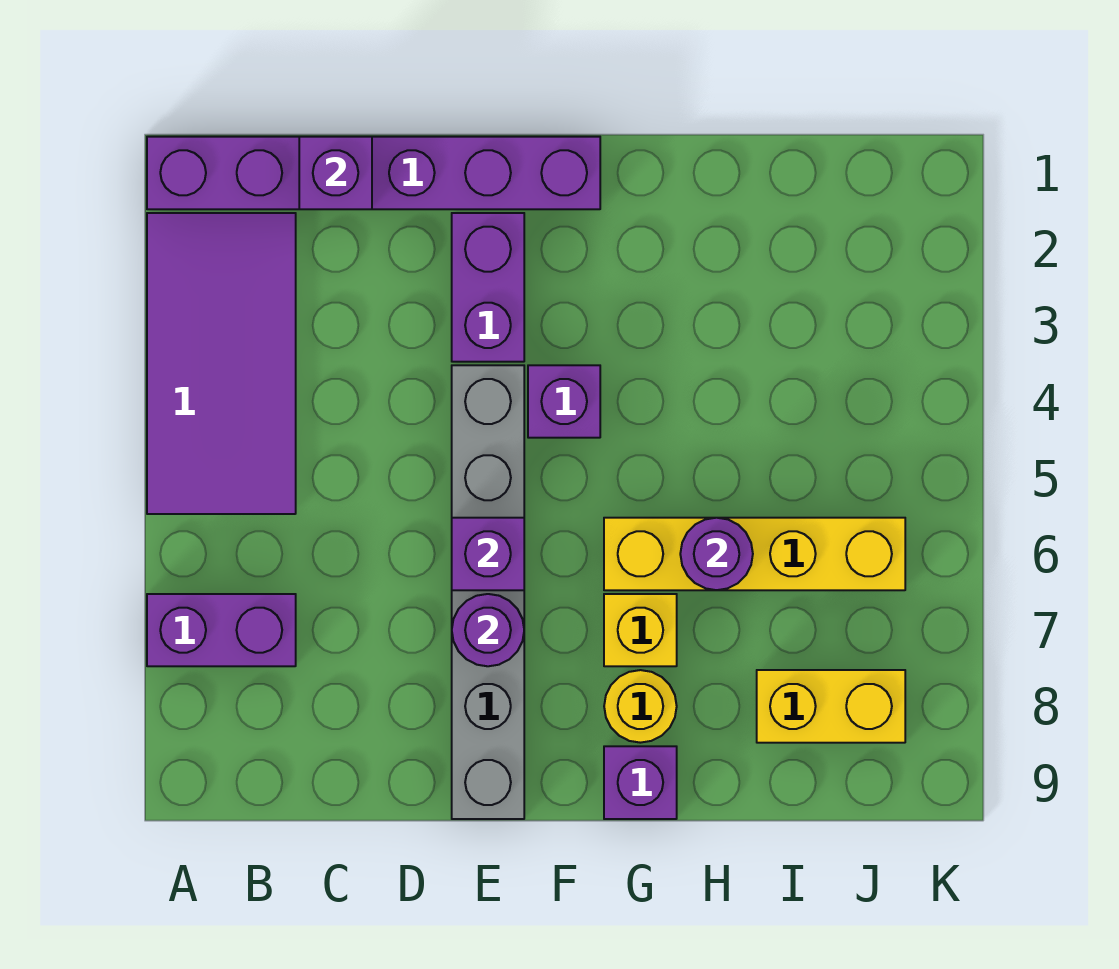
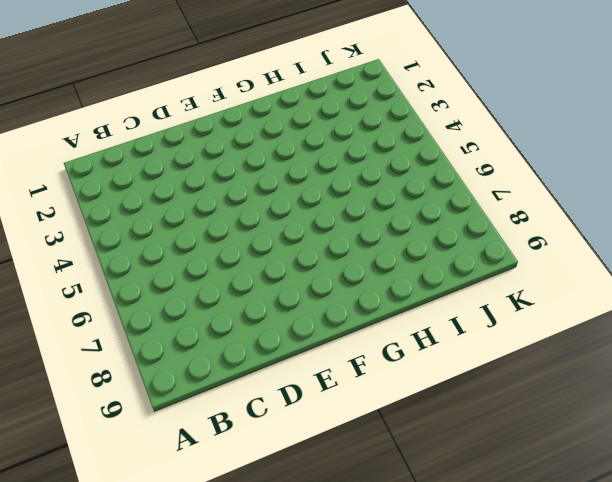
none -> purple brick A1:F1 level 1
none -> purple tile A2:B5 level 1
none -> purple brick A7:B7 level 1

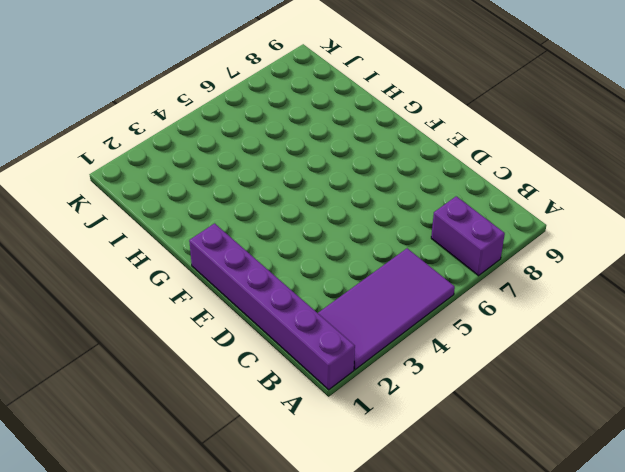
none -> purple brick E2:E3 level 1
none -> grey brick E4:E9 level 1
none -> purple brick F4 level 1

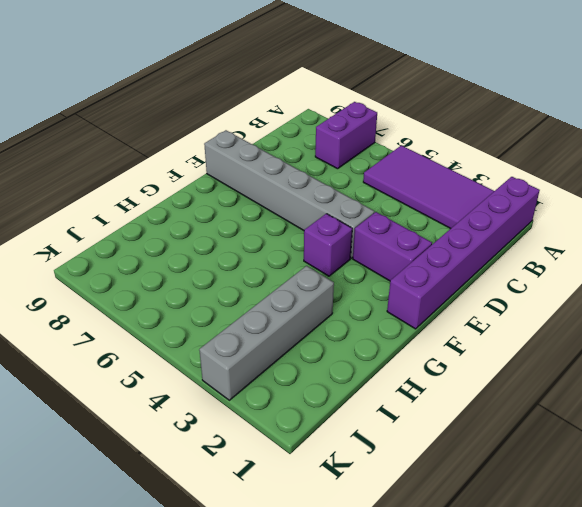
grey brick H3:K3 level 1 -> none
none -> yellow brick G6:J6 level 1
none -> yellow brick G7 level 1
none -> yellow round brick G8 level 1

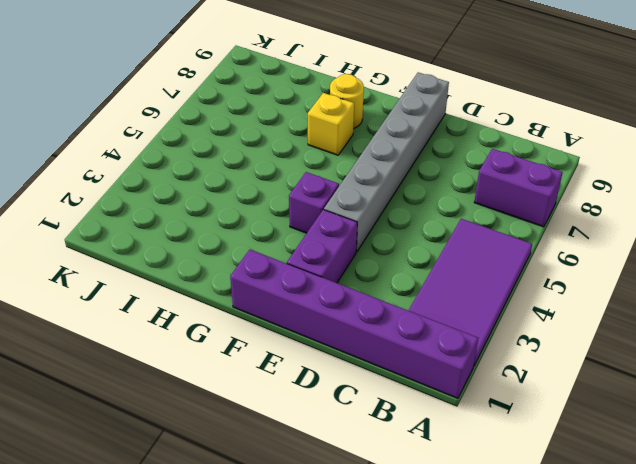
none -> yellow brick G6:J6 level 1
none -> purple brick G9 level 1
none -> yellow brick I8:J8 level 1

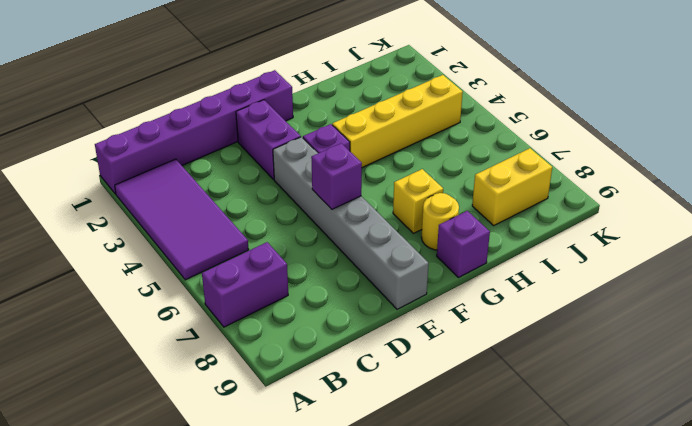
yellow brick G4:J4 level 1 -> yellow brick G6:J6 level 1
none -> purple brick C1 level 2
none -> purple round brick E7 level 2
none -> purple round brick H6 level 2

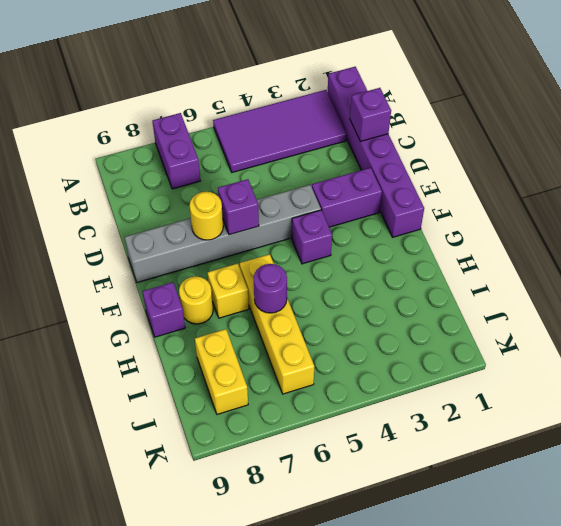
yellow round brick E7 level 2 -> purple round brick E7 level 2

